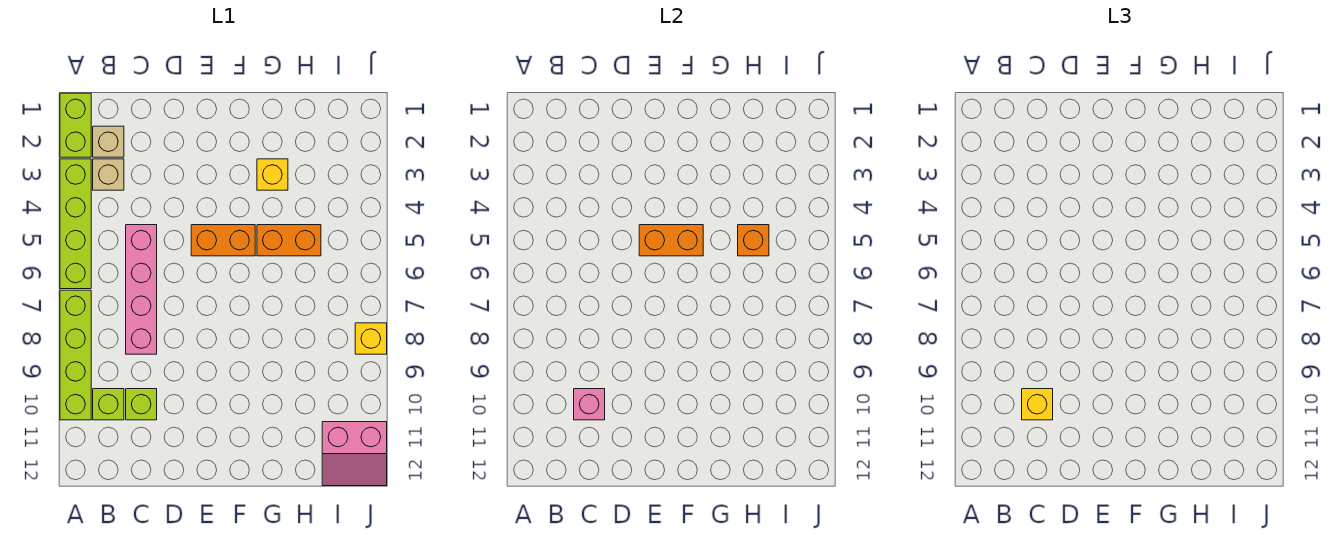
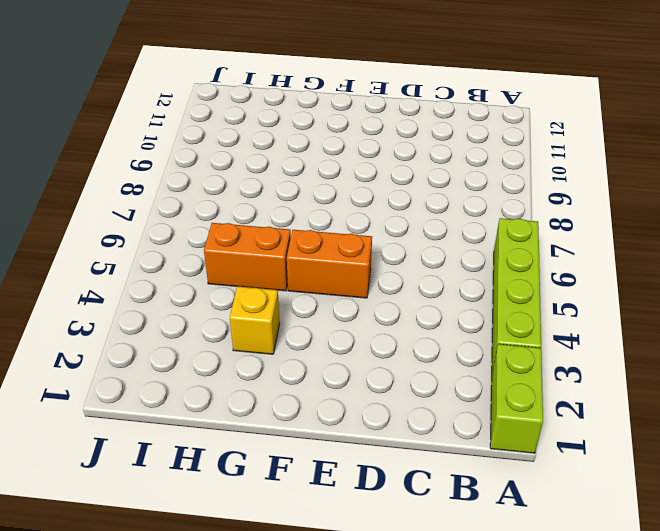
none -> lime brick A7:A10 level 1
none -> tan brick B2 level 1
none -> tan brick B3 level 1

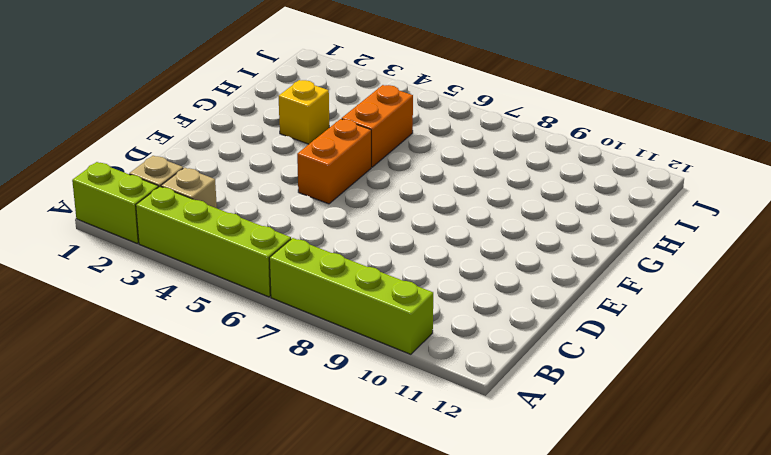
none -> lime brick B10 level 1
none -> pink brick C5:C8 level 1
none -> lime brick C10 level 1

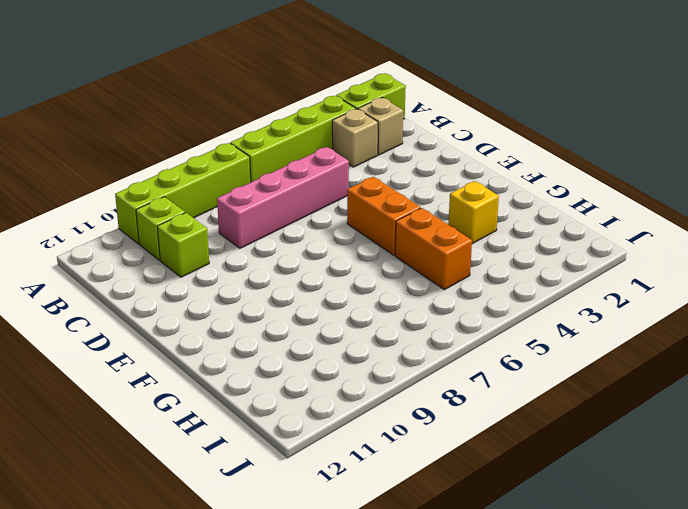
none -> pink slope I11:J12 level 1 top 11
none -> yellow brick J8 level 1
none -> pink brick C10 level 2

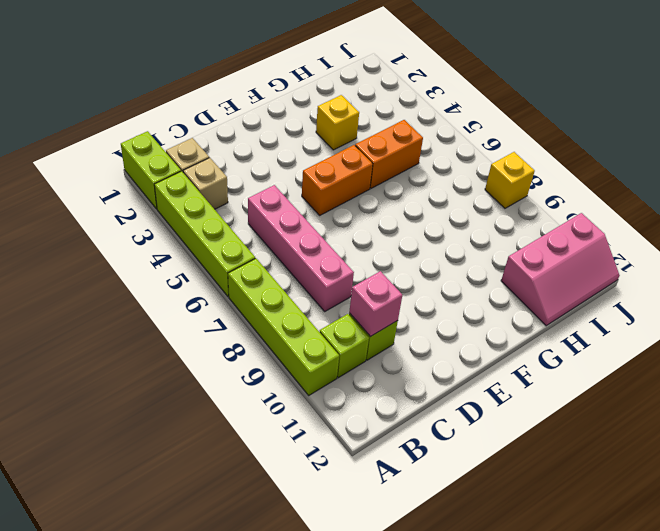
pink slope H11:J12 level 1 top 11 -> pink slope I11:J12 level 1 top 11
none -> orange brick E5:F5 level 2
none -> orange brick H5 level 2
none -> yellow brick C10 level 3

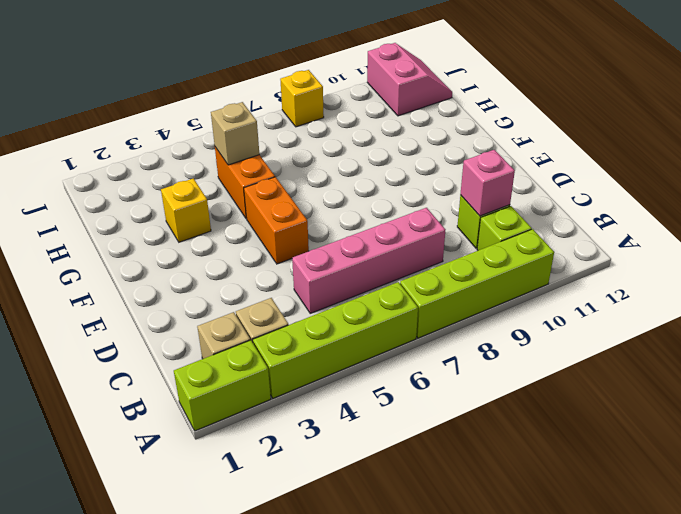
tan brick H5 level 2 -> orange brick H5 level 2
none -> orange brick E5:F5 level 2
none -> yellow brick C10 level 3

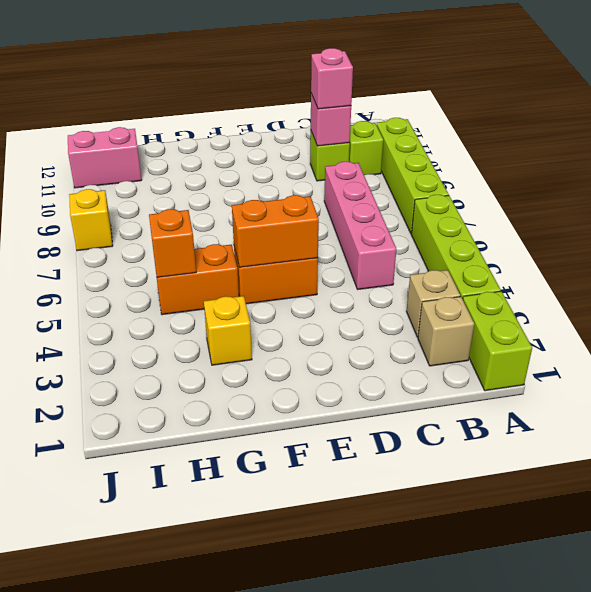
pink brick C10 level 3 -> yellow brick C10 level 3

